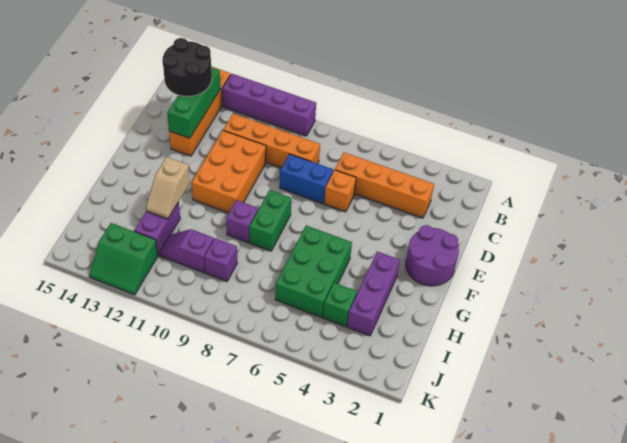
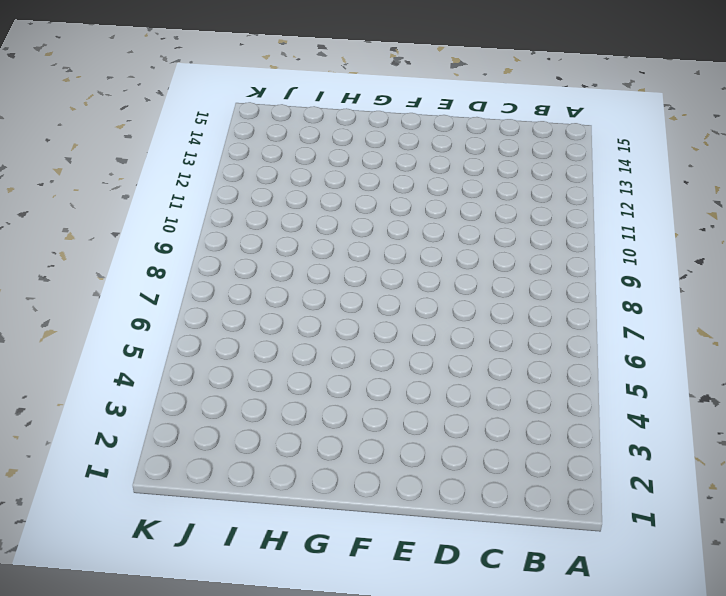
none -> purple brick A9:A12 level 1
none -> orange brick A13:D13 level 1
none -> orange brick C3:C6 level 1

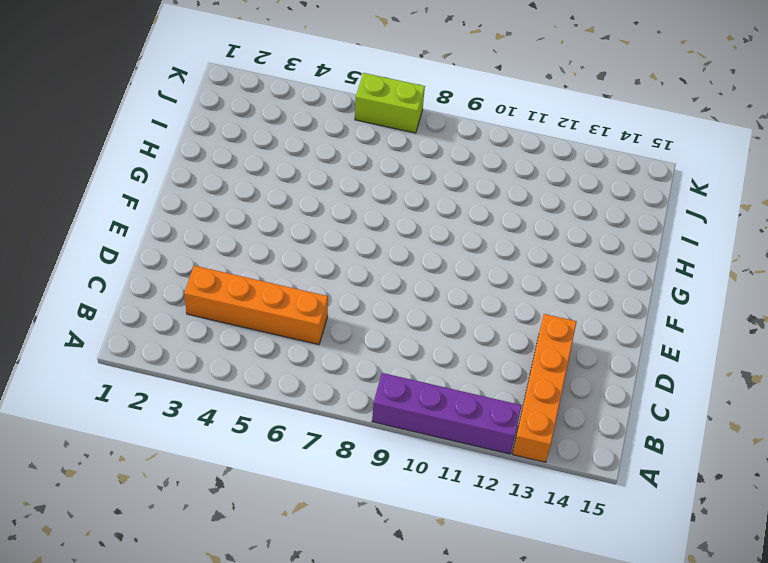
lime brick K6:K7 level 1 -> none
none -> orange brick C8:C11 level 1
none -> orange brick D6 level 1
none -> blue brick D7:D8 level 1

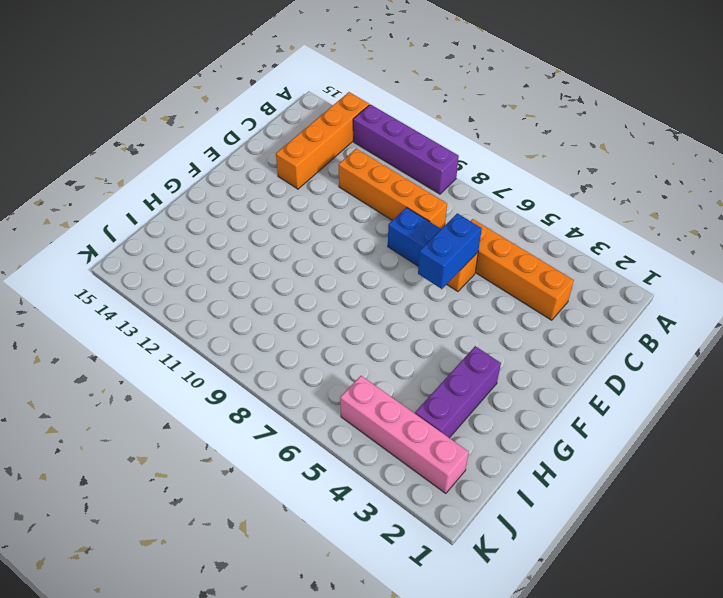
blue brick D6:E6 level 2 -> none
pink brick J2:J5 level 1 -> none
none -> orange brick D10:F11 level 1
none -> purple round brick E1:F2 level 1
none -> green brick F8:G8 level 1

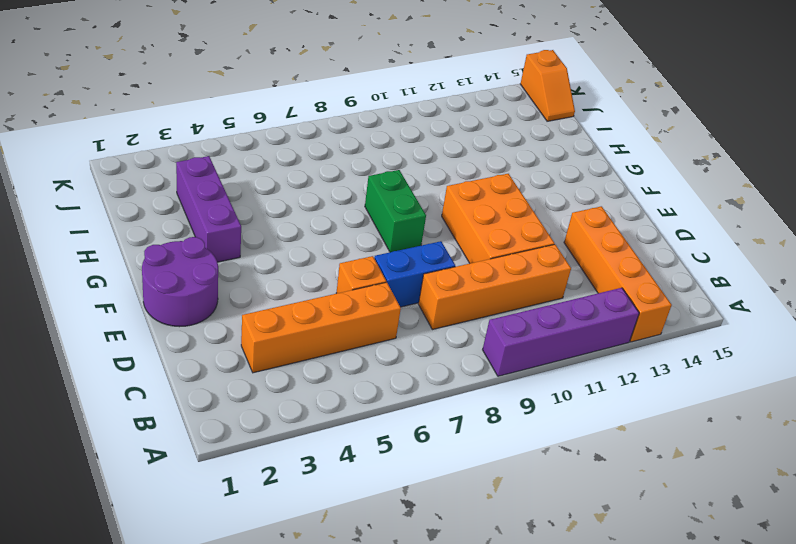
orange slope J15:K15 level 1 top K -> none
none -> green brick G5:I6 level 1
none -> purple brick G9 level 1
none -> purple brick H12:I12 level 1

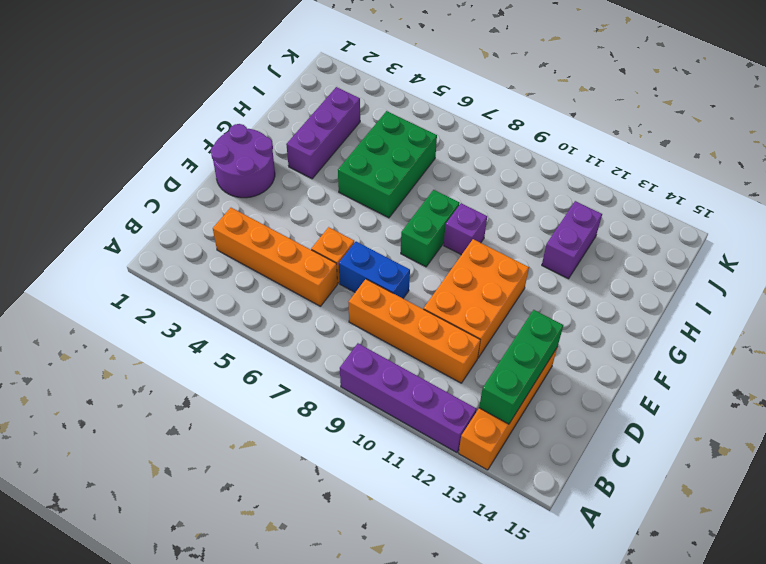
none -> green brick I4 level 1
none -> purple brick I9 level 1
none -> purple slope I10:I11 level 1 top 10

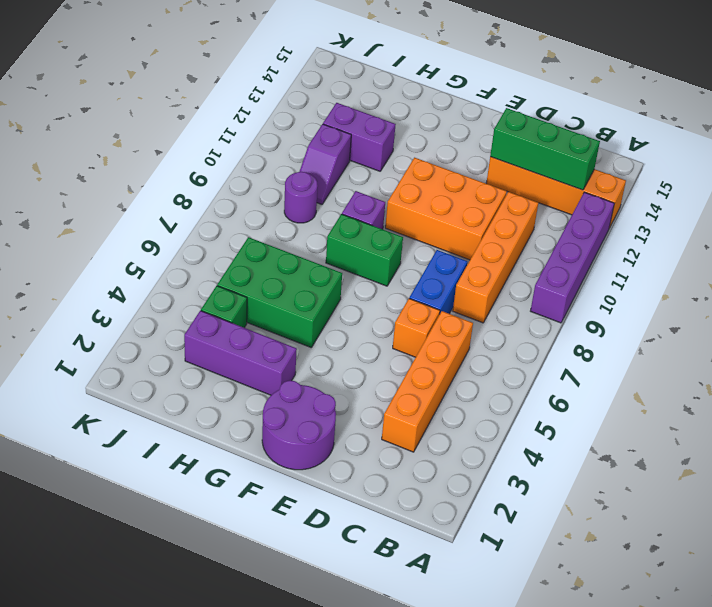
purple round brick I9 level 1 -> purple brick I9 level 1
purple slope I10:I11 level 1 top 11 -> purple slope I10:I11 level 1 top 10
none -> green slope J12:K13 level 1 top J
none -> tan slope G12:H12 level 2 top G
none -> black round brick B13:C14 level 3

